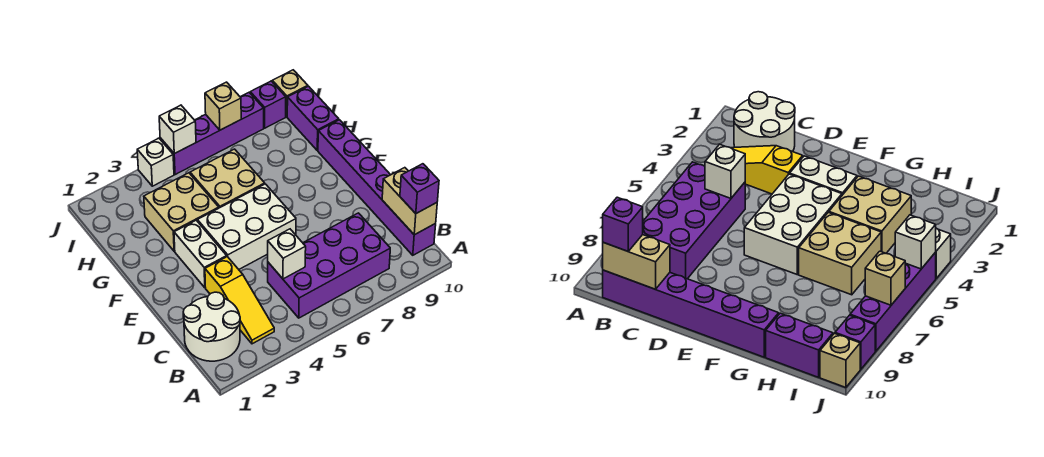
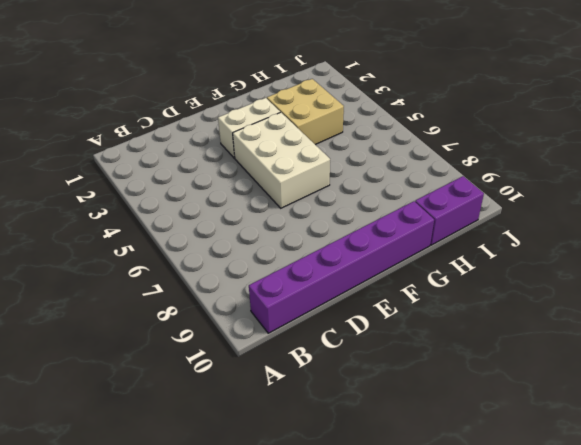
none -> white round brick B1:C2 level 1
none -> yellow slope B3:D3 level 1 top D
none -> purple brick B5:C8 level 1

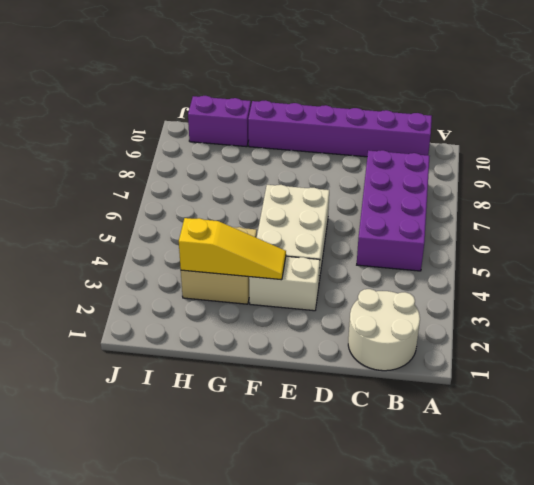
yellow slope F3:H3 level 2 top H -> yellow slope B3:D3 level 1 top D
none -> tan brick G5:H6 level 1
none -> white brick J4 level 1
none -> purple brick J5:J8 level 1

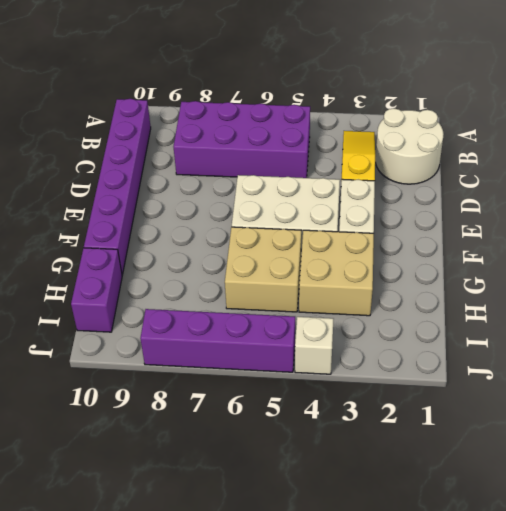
none -> purple brick J9 level 1
none -> tan brick J10 level 1
none -> tan brick B10:C10 level 2

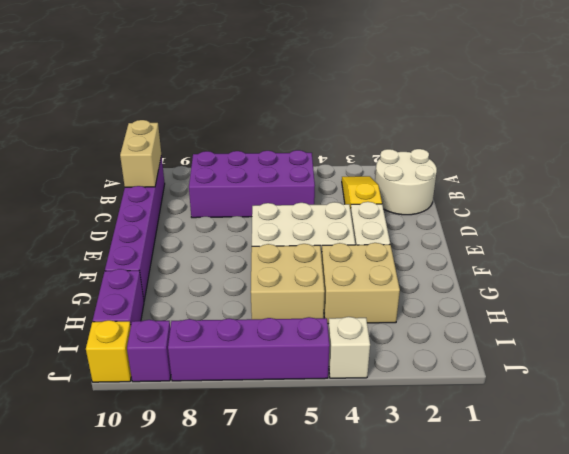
yellow brick J10 level 1 -> tan brick J10 level 1
none -> white brick C5 level 2
none -> white brick J5 level 2
none -> tan brick J7 level 2

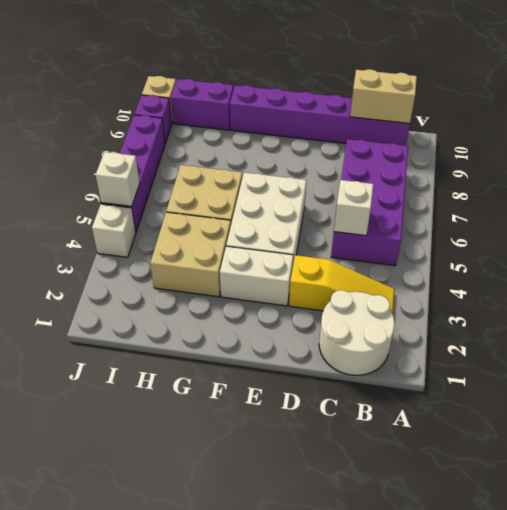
none -> tan brick J7 level 2
none -> purple brick B10 level 3

